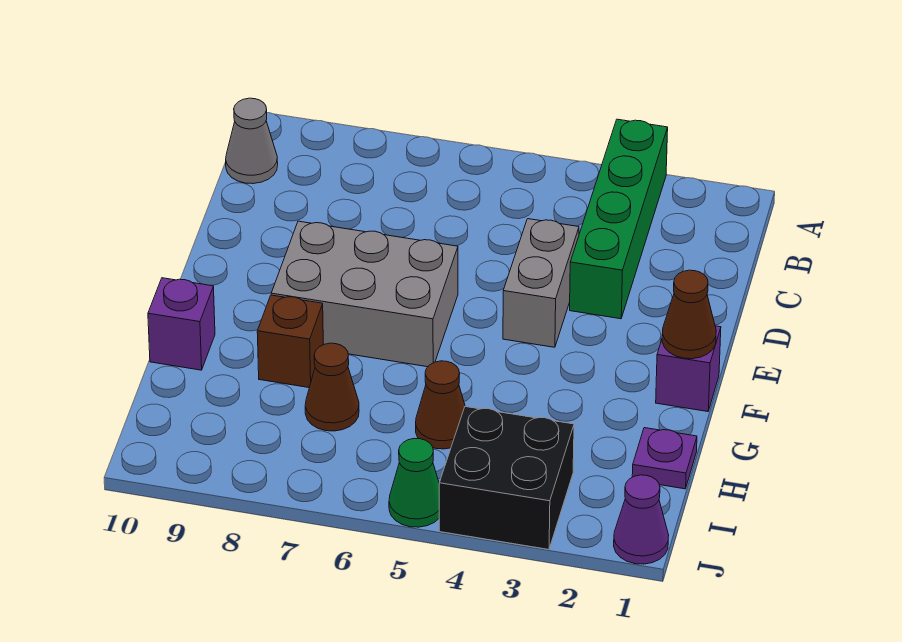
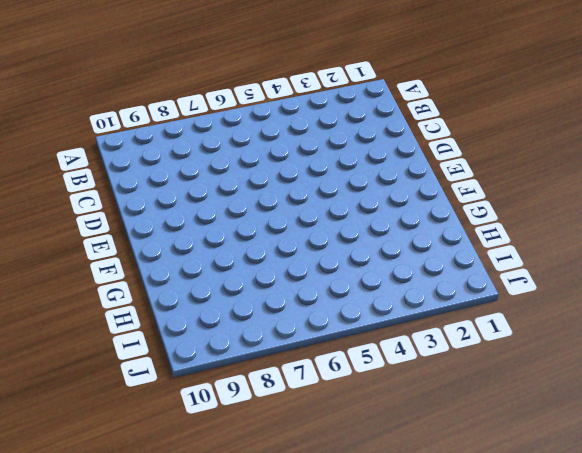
none -> green brick A3:D3 level 1
none -> grey cone B10 level 1
none -> grey brick D4:E4 level 1

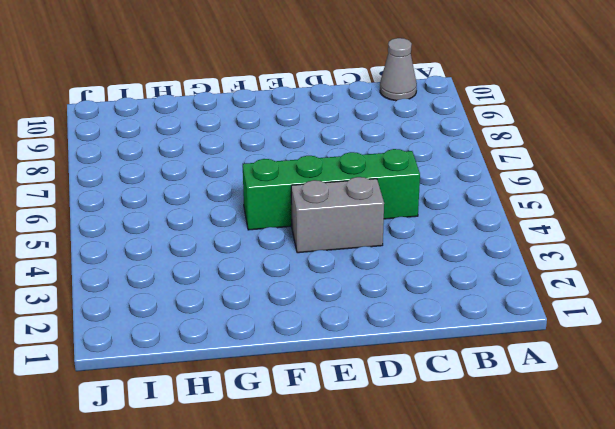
green brick C5:F5 level 1 -> green brick A3:D3 level 1
none -> grey brick E6:F8 level 1
none -> purple brick F1 level 1
none -> brown brick G8 level 1

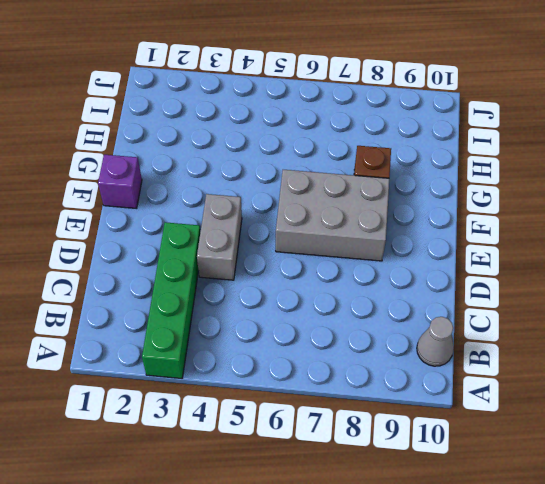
none -> purple brick G10 level 1
none -> purple plate H1 level 1
none -> brown cone H5 level 1

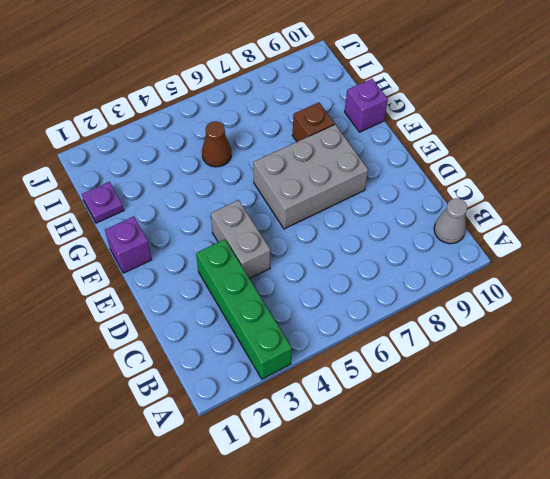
none -> brown cone H7 level 1
none -> black brick I3:J4 level 1
none -> purple cone J1 level 1

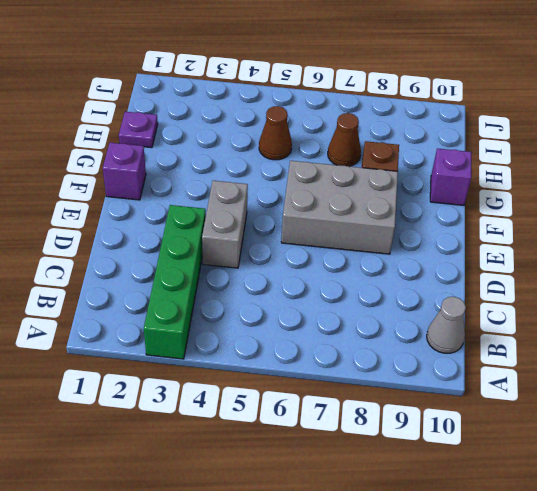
none -> black brick I3:J4 level 1
none -> purple cone J1 level 1
none -> green cone J5 level 1

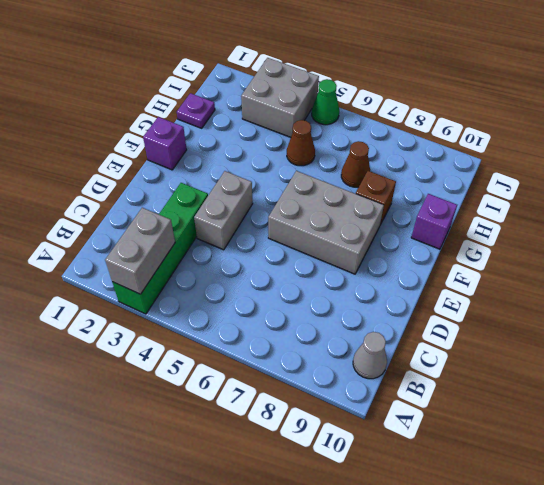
grey brick A3:B3 level 2 -> none
grey brick I3:J4 level 1 -> black brick I3:J4 level 1
none -> purple cone J1 level 1
none -> brown cone F1 level 2

